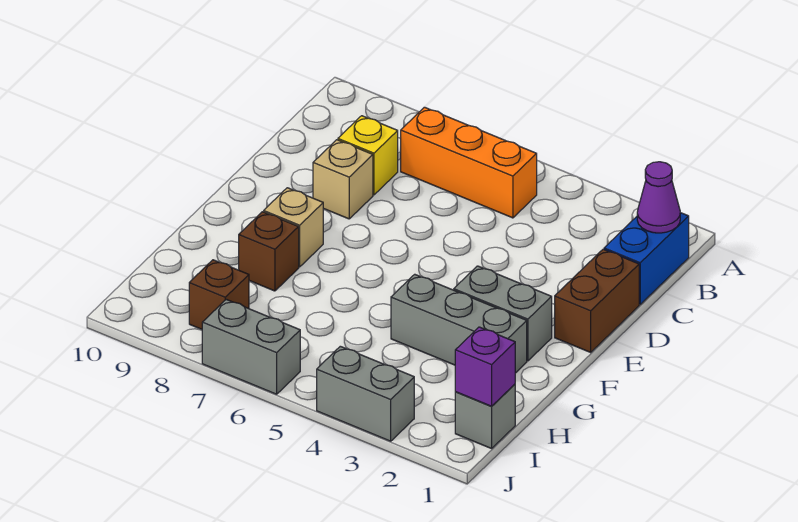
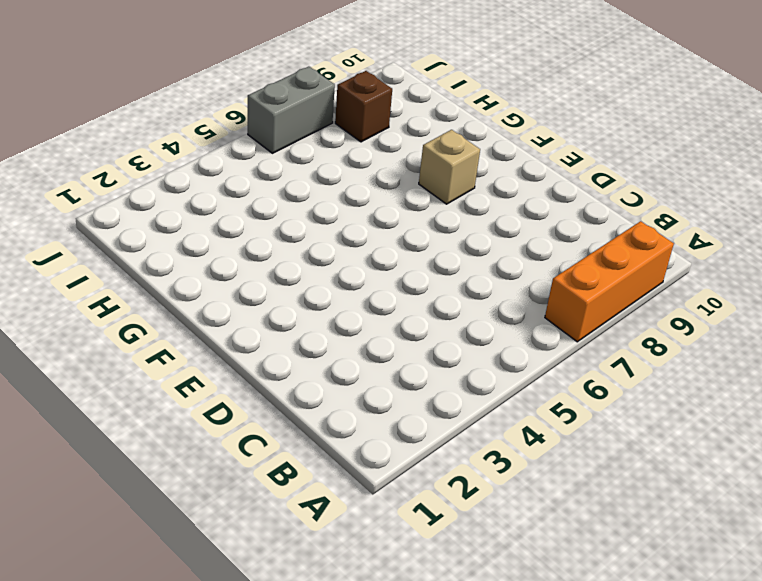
orange brick A7:A9 level 1 -> orange brick B5:B7 level 1
none -> blue brick B1:C1 level 1
none -> yellow brick C8 level 1
none -> brown brick D1:E1 level 1

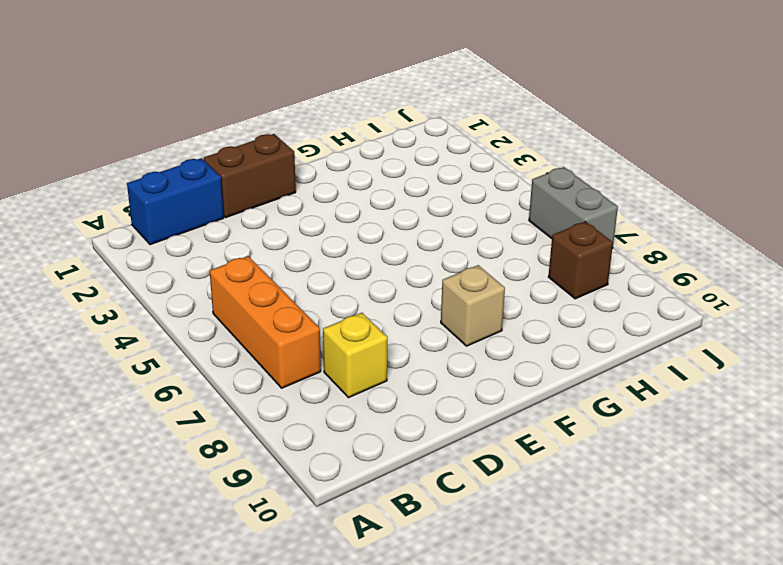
none -> tan brick D8 level 1
none -> grey brick F2:F3 level 1
none -> grey brick G2:G4 level 1

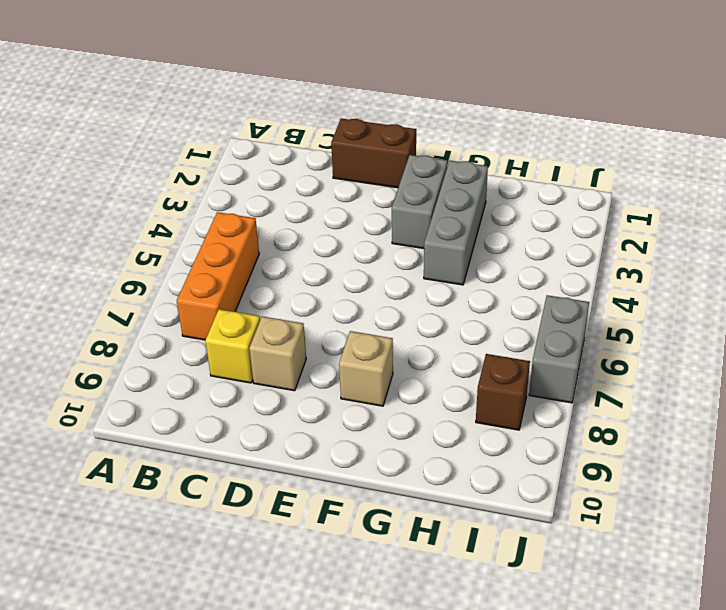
none -> blue brick B1:C1 level 1
none -> brown brick G8 level 1
none -> grey brick I1 level 1

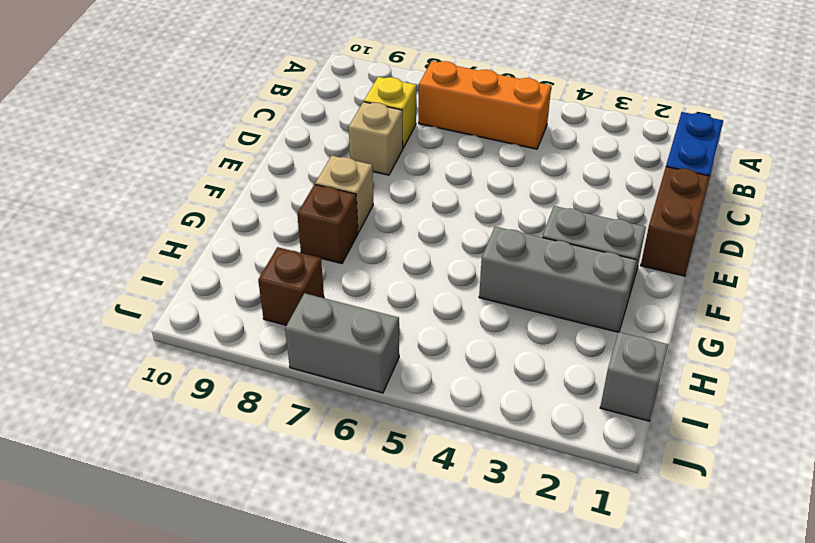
none -> grey brick J3:J4 level 1
none -> purple cone B1 level 2
none -> purple brick I1 level 2

